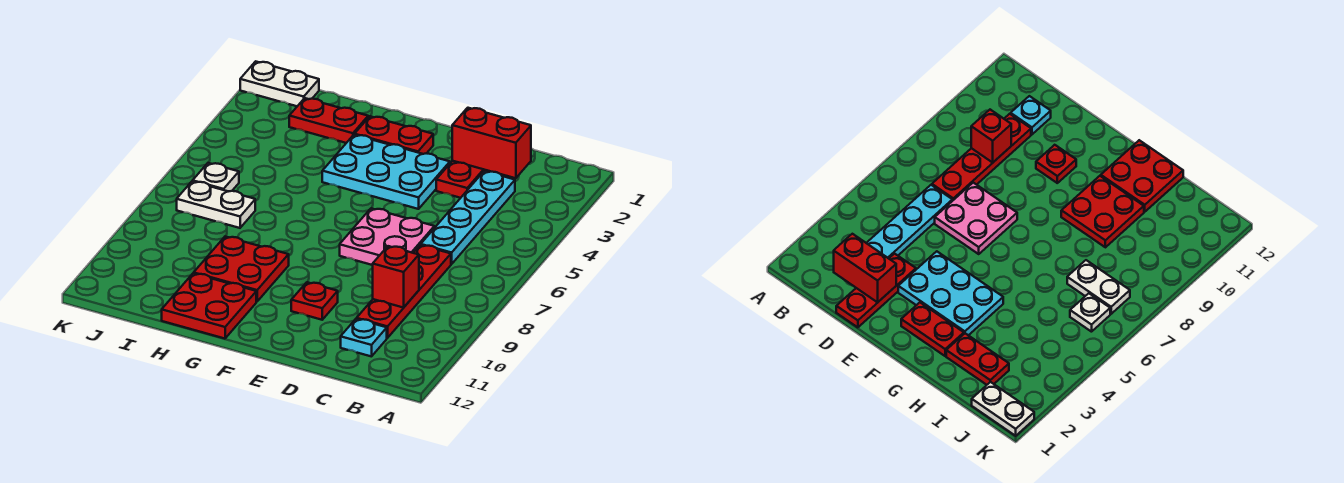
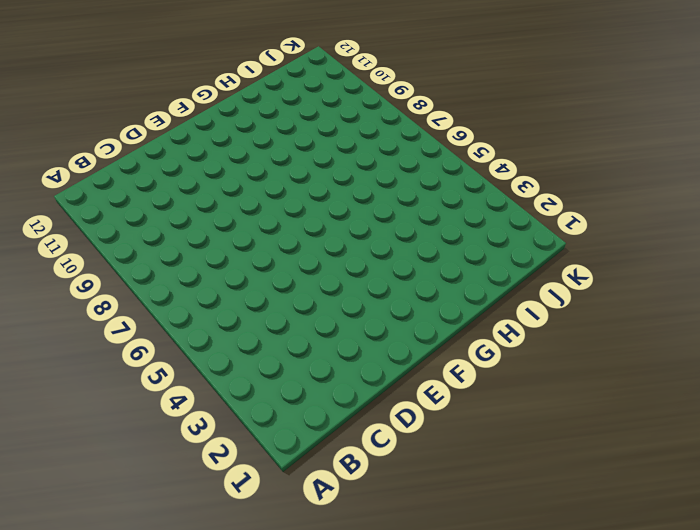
none -> cyan plate C3:C6 level 1
none -> red plate C7:C10 level 1
none -> cyan plate C11 level 1

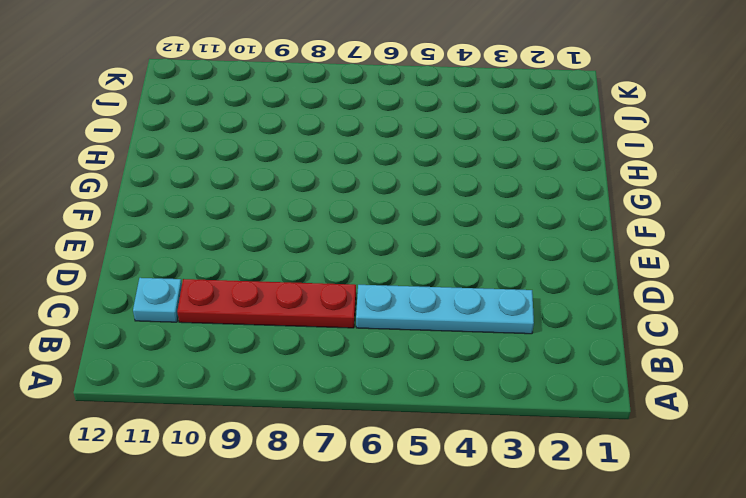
none -> red plate D1:D3 level 1
none -> pink plate D6:E7 level 1
none -> cyan plate E3:G4 level 1

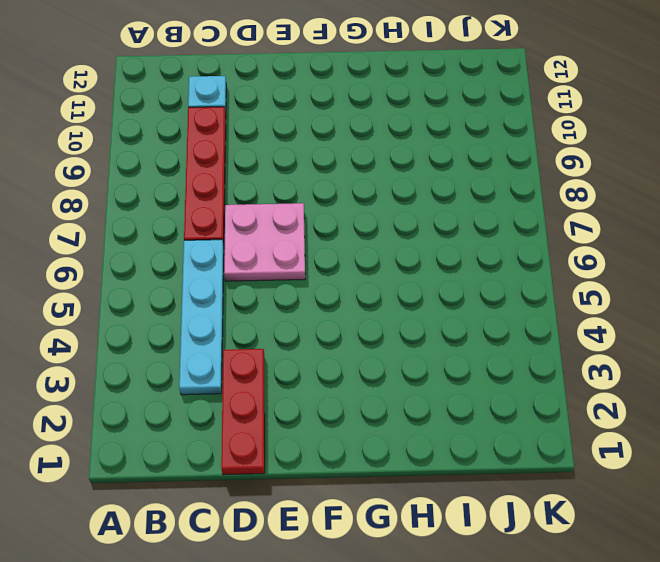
none -> cyan plate E3:G4 level 1
none -> red plate E10 level 1
none -> red plate F2:G2 level 1

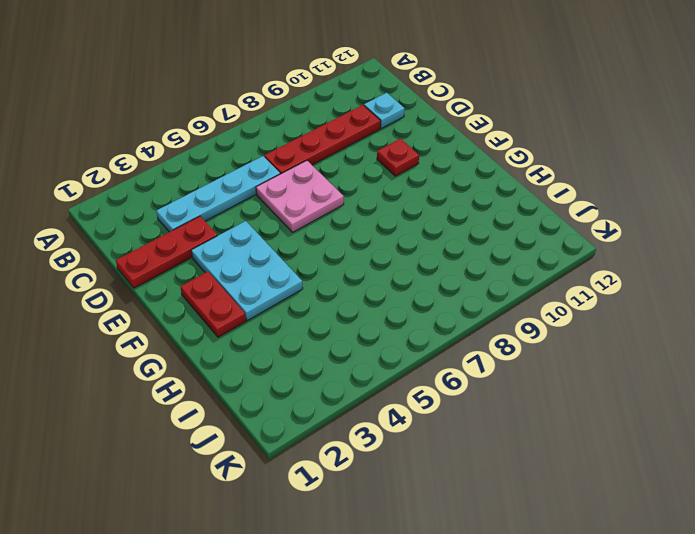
none -> red plate G9:H10 level 1
none -> red plate G11:H12 level 1
none -> red plate H2:I2 level 1

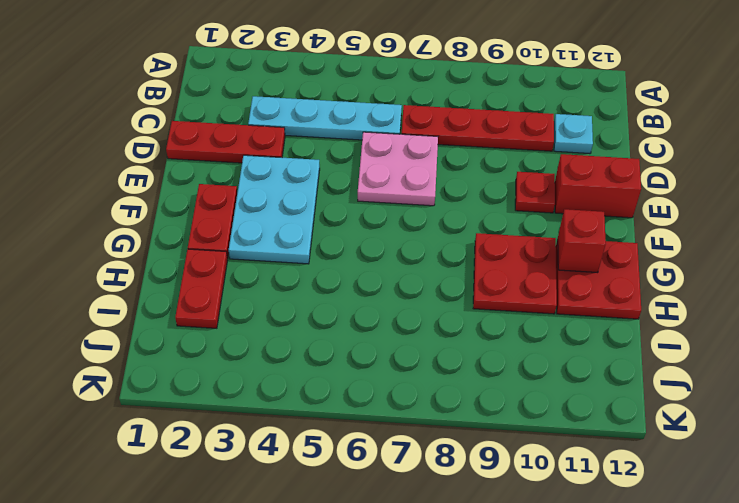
red brick E11:E12 level 1 -> red brick C2:D2 level 2
red brick G11 level 2 -> red brick C9 level 2
none -> white plate I7:J7 level 1
none -> white plate J1:K1 level 1
none -> white plate J6 level 1

